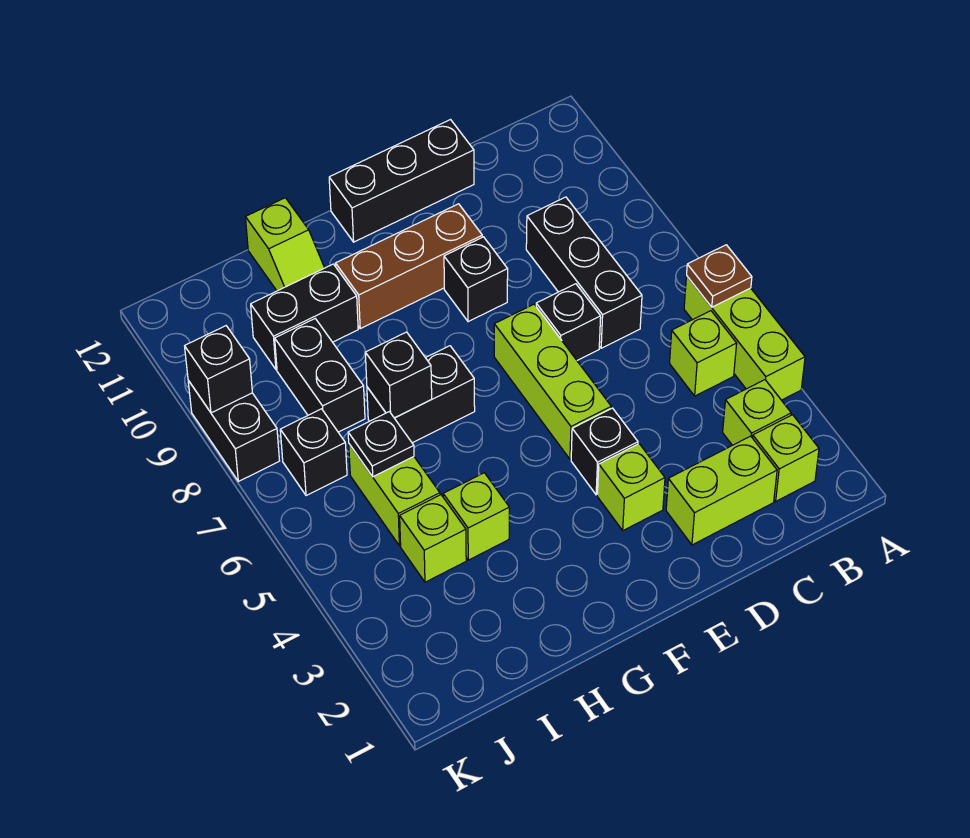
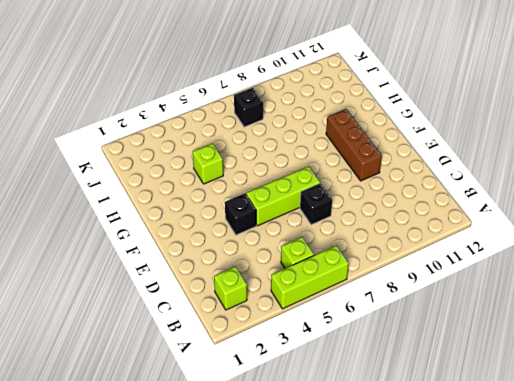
none -> lime brick B3 level 1
none -> lime brick C2:D2 level 1
none -> black brick C7:C9 level 1

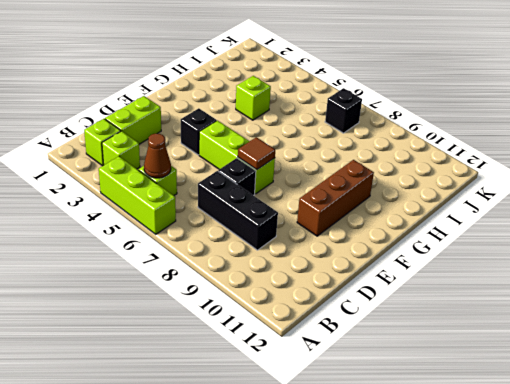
brown cone B5 level 2 -> none
brown tile E7 level 2 -> none
none -> black brick D12:F12 level 1
none -> lime brick E3 level 1
none -> black brick E9 level 1

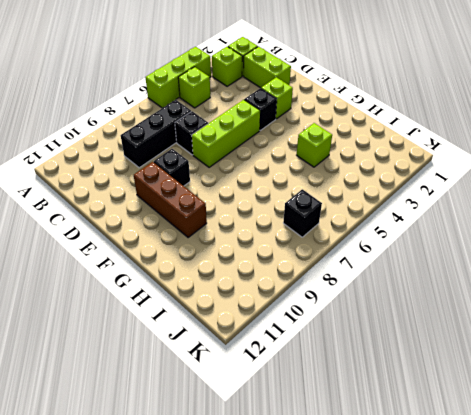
none -> black brick D12:F12 level 1
none -> black brick G7:H7 level 1
none -> black brick H10:I10 level 1

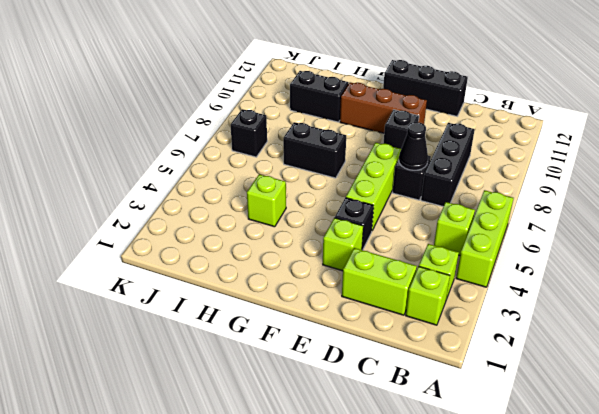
black cone D7 level 2 -> none
none -> lime slope H11:H12 level 1 top 12
none -> lime brick I4 level 1
none -> lime brick I5:I6 level 1

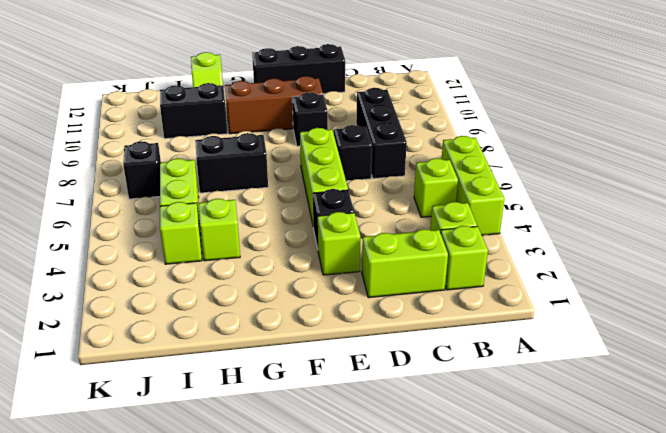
none -> black brick I8:I9 level 1
none -> black brick K8:K9 level 1
none -> brown plate A6 level 2

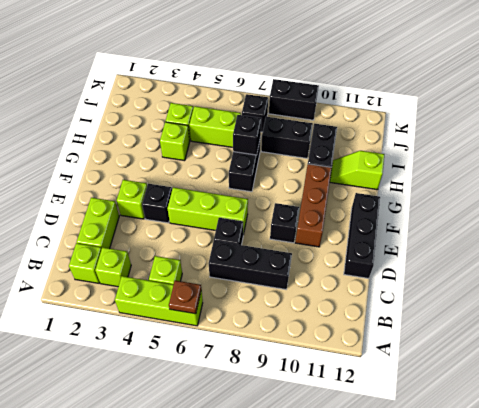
none -> black plate I6 level 2
none -> black brick K9 level 2

